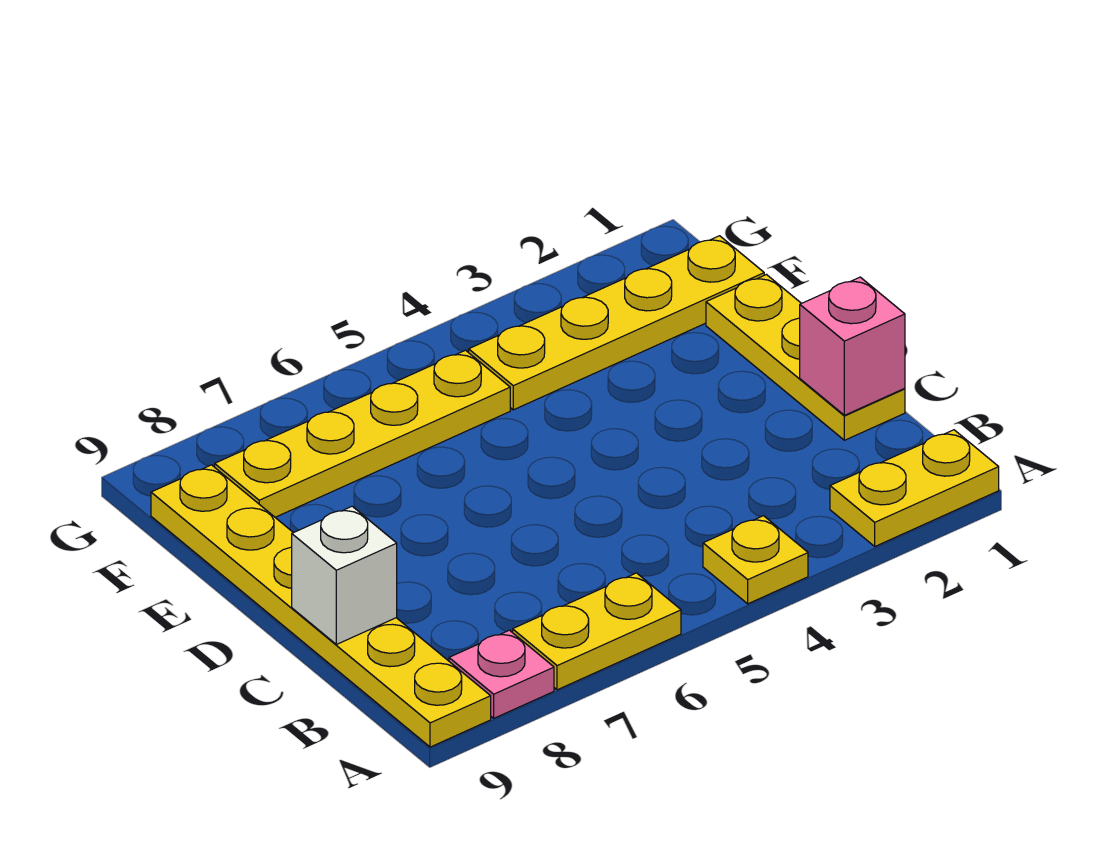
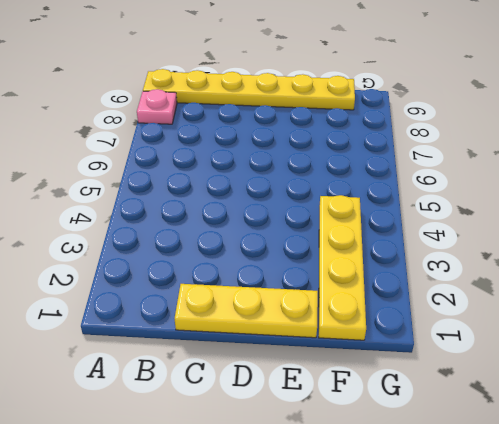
none -> yellow plate A1:A2 level 1
none -> yellow plate A4 level 1

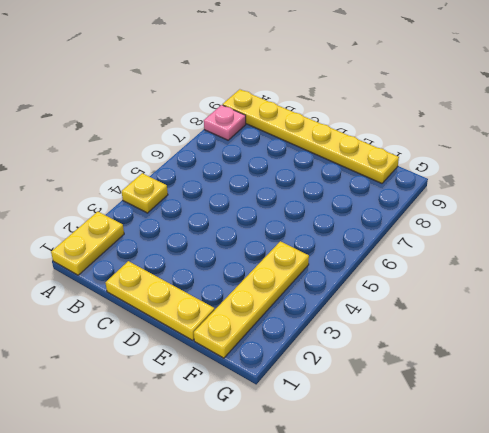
none -> yellow plate A6:A7 level 1
none -> yellow plate F5:F8 level 1

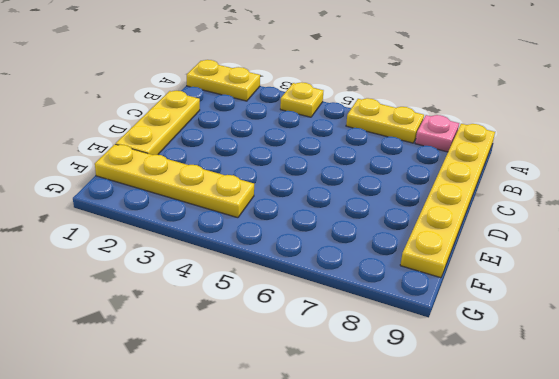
none -> yellow plate F5:F8 level 1
none -> pink brick C1 level 2

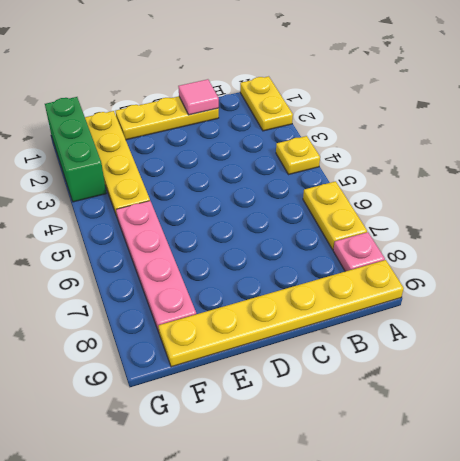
pink tile C1 level 2 -> pink brick C1 level 2
pink plate F5:F8 level 1 -> yellow plate F5:F8 level 1
green brick G1:G3 level 1 -> none
none -> white brick C9 level 2

